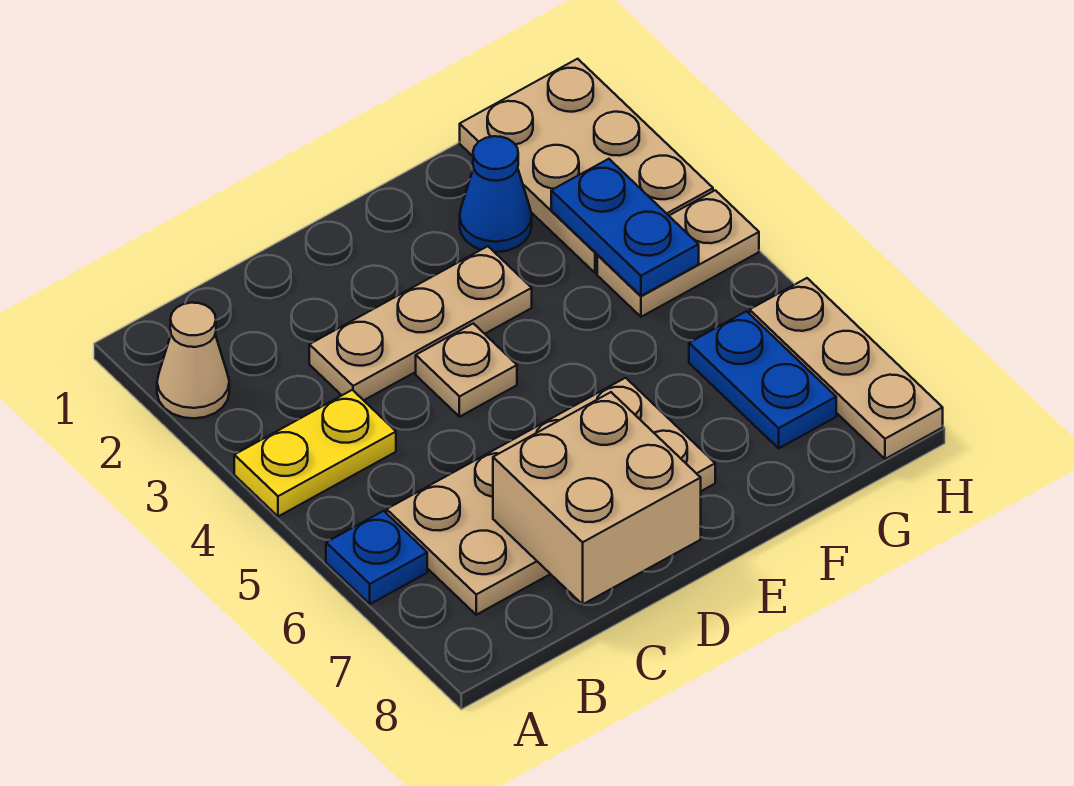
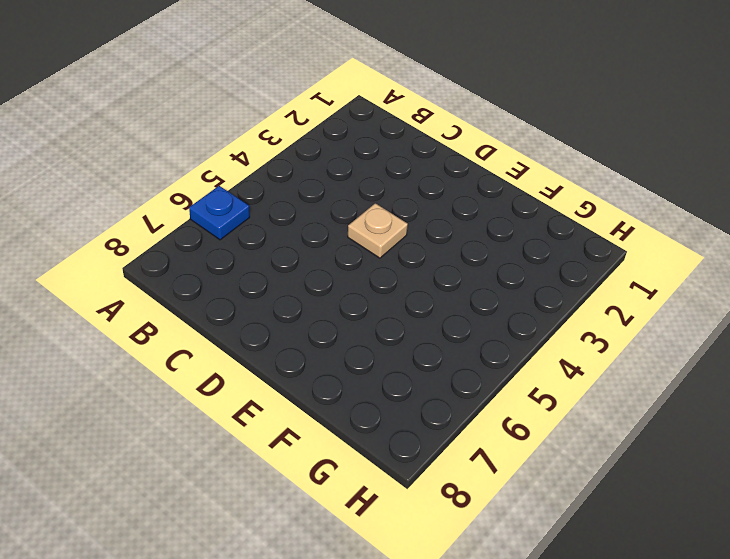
none -> tan cone A2 level 1
none -> yellow plate A4:B4 level 1
none -> tan plate B6:E7 level 1

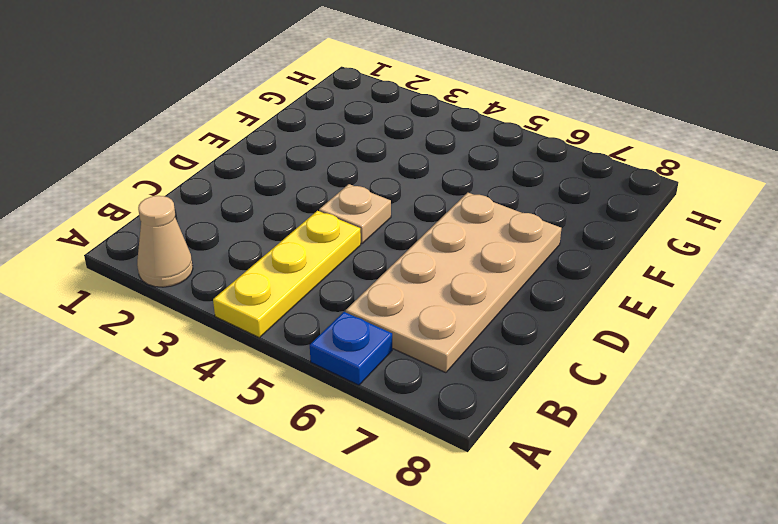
yellow plate A4:C4 level 1 -> yellow plate A4:B4 level 1
none -> tan plate C3:E3 level 1
none -> blue cone F2 level 1
none -> tan plate G1:H3 level 1

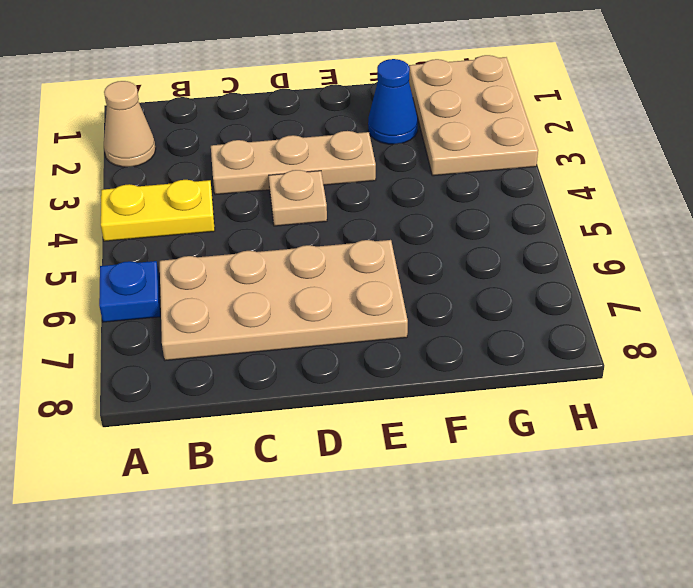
none -> tan plate G4:H4 level 1
none -> blue plate G6:G7 level 1
none -> tan plate H6:H8 level 1

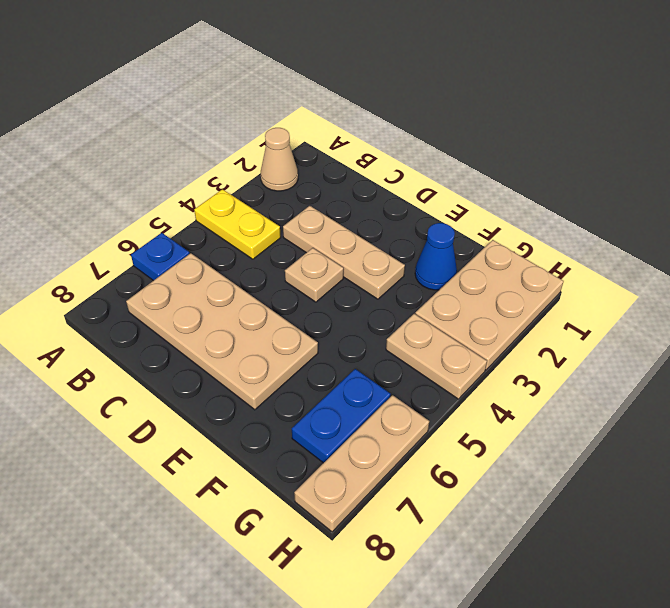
none -> tan brick C7:D8 level 2
none -> blue plate G3:G4 level 2

